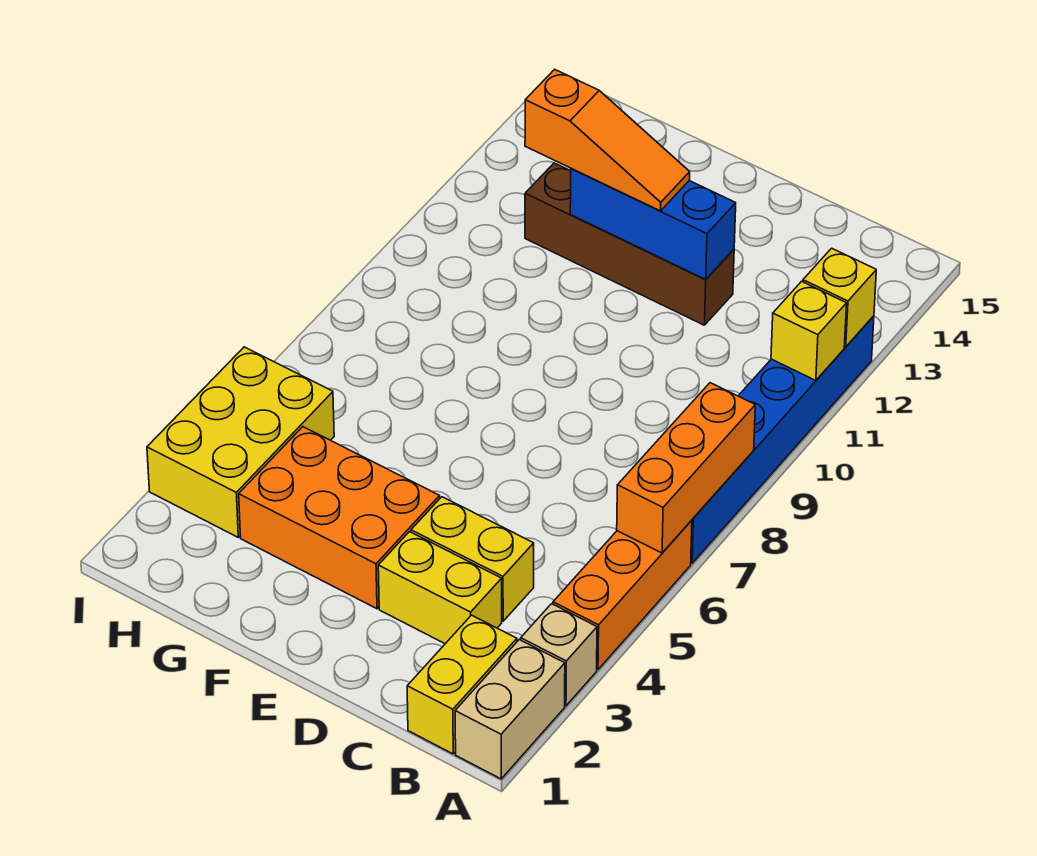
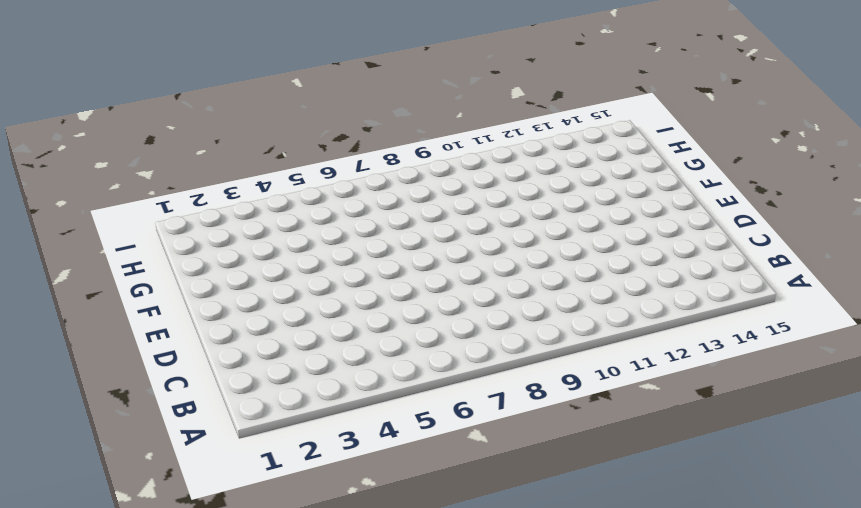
none -> tan brick A1:A2 level 1
none -> tan brick A3 level 1
none -> orange brick A4:A6 level 1

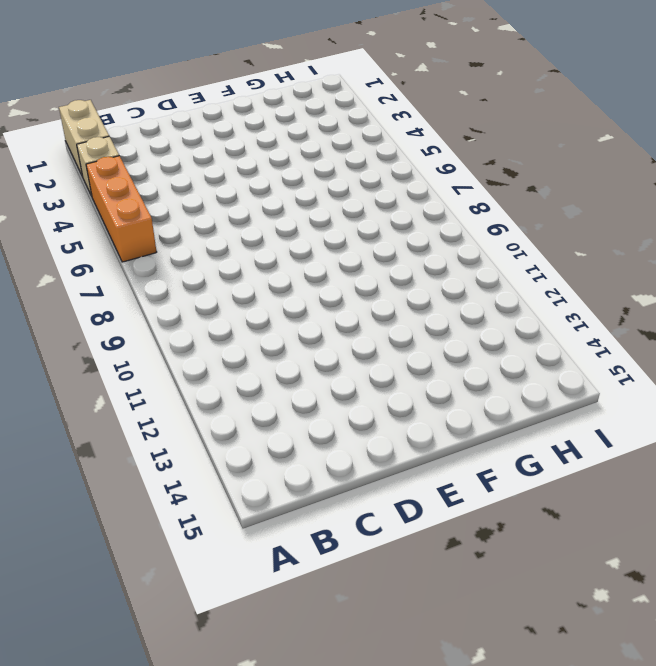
none -> blue brick A7:A12 level 1
none -> yellow brick B1:B2 level 1
none -> yellow brick C3:D3 level 1

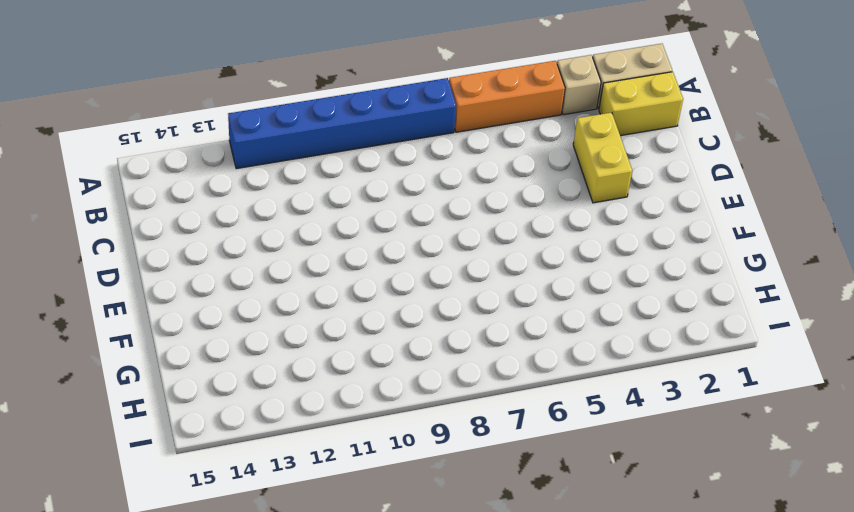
none -> yellow brick C4:D4 level 1
none -> brown brick D12:G12 level 1
none -> orange brick E3:G4 level 1

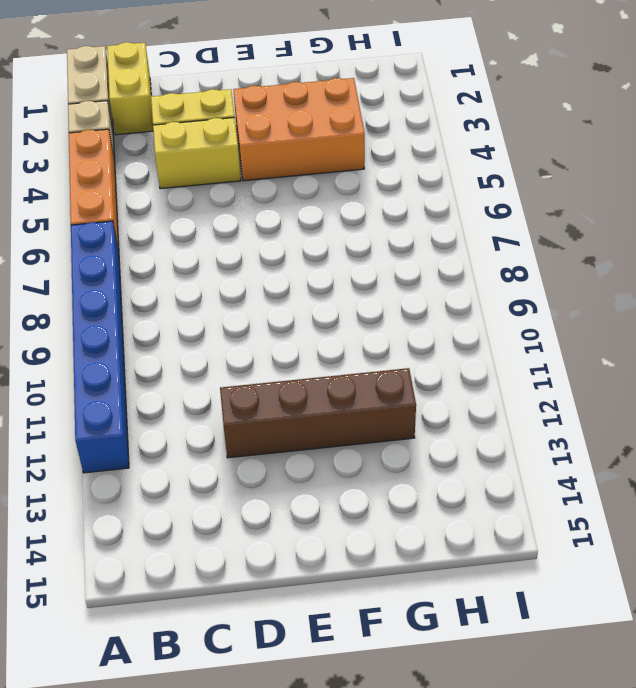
none -> yellow brick H3:I5 level 1
none -> orange brick A6:A8 level 2
none -> yellow brick A11 level 2

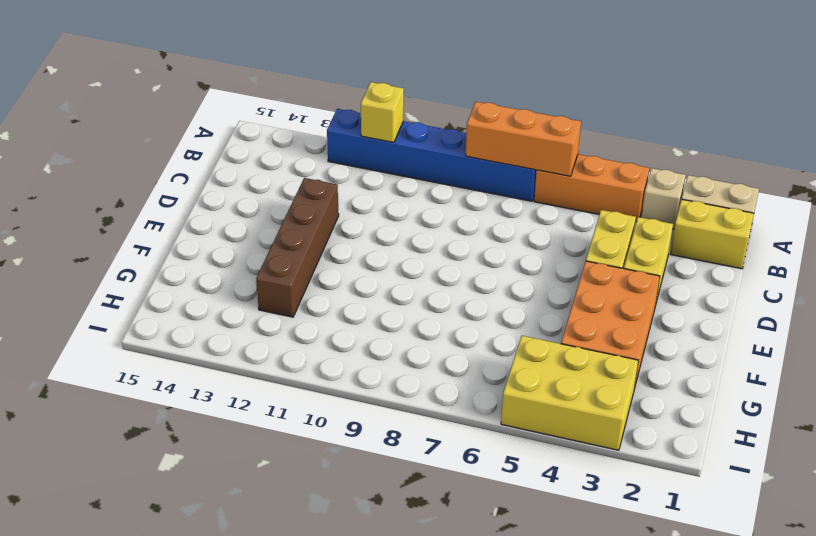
none -> yellow brick A12 level 2
none -> blue brick D12:F12 level 2
none -> orange slope E12:G12 level 3 top G

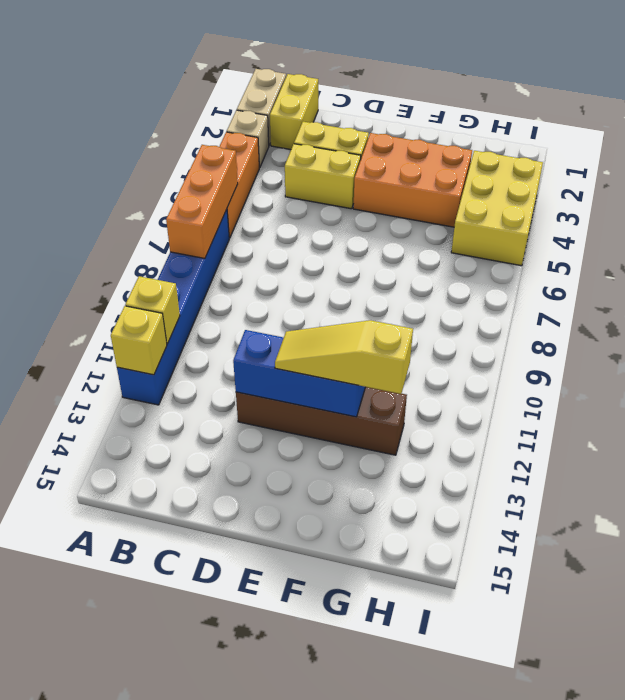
yellow slope E12:G12 level 3 top G -> orange slope E12:G12 level 3 top G

